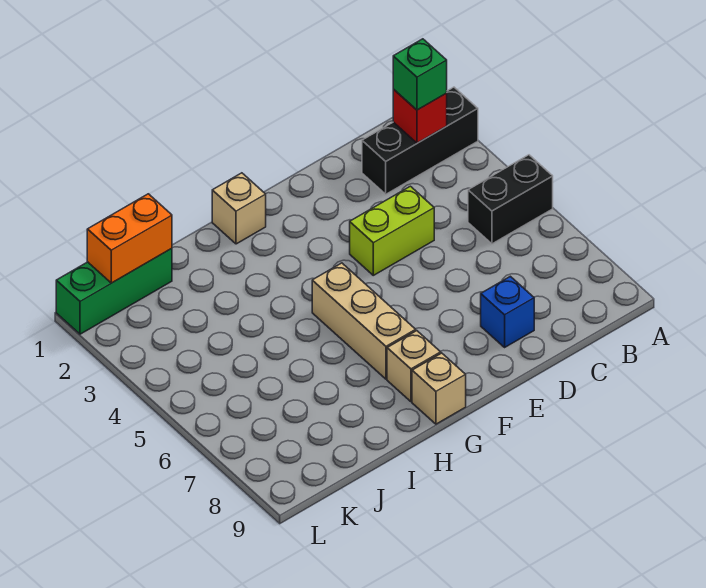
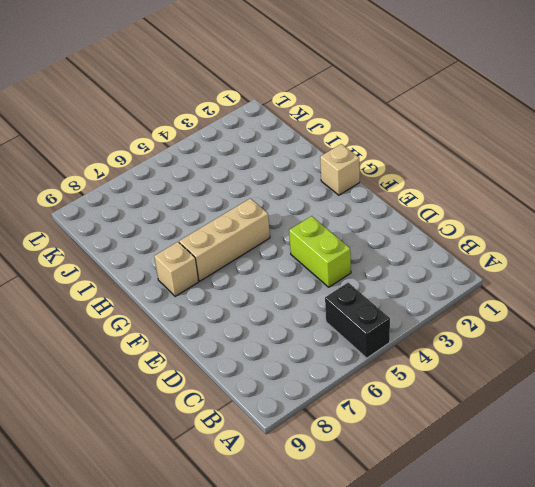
none -> black brick A2:C2 level 1
none -> blue brick D8 level 1
none -> tan brick G9 level 1

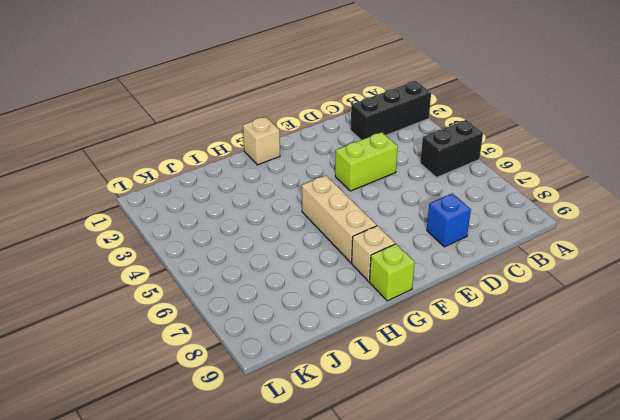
lime brick G9 level 1 -> tan brick G9 level 1
none -> green brick J1:L1 level 1
none -> red brick B2 level 2
none -> orange brick J1:K1 level 2

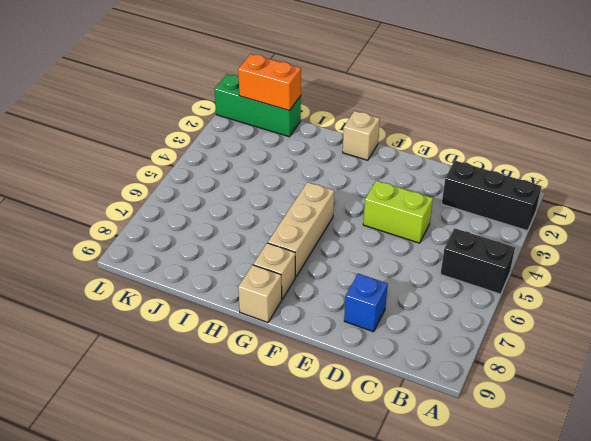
none -> red brick B2 level 2
none -> green brick B2 level 3

